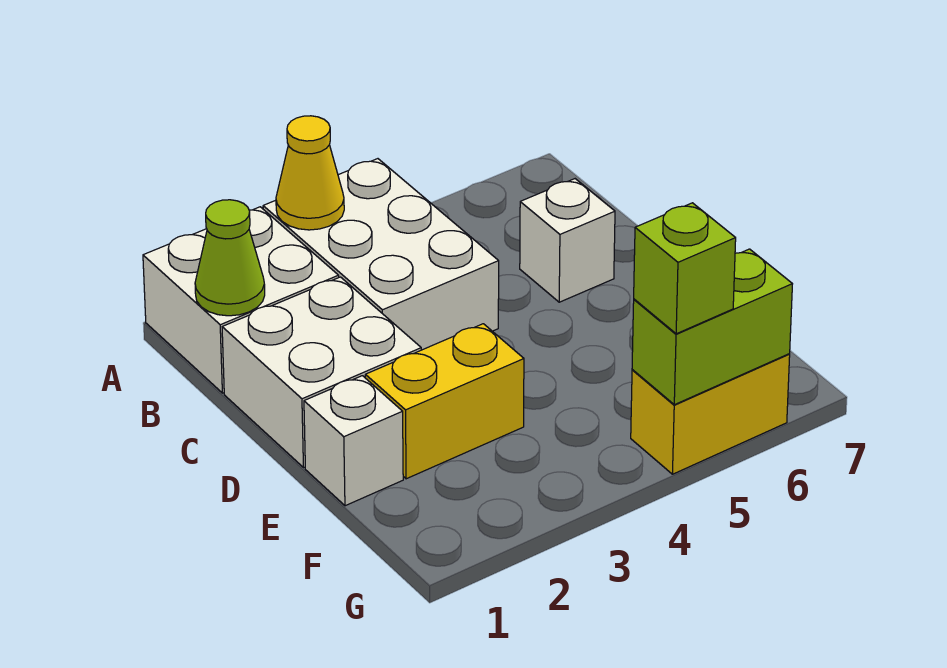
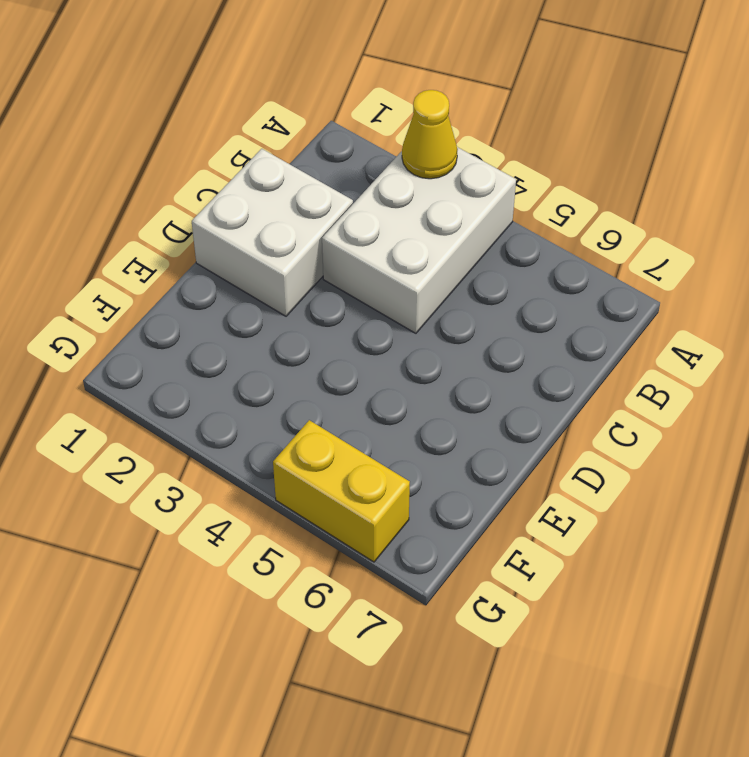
none -> white brick A1:B2 level 1
none -> white brick C6 level 1

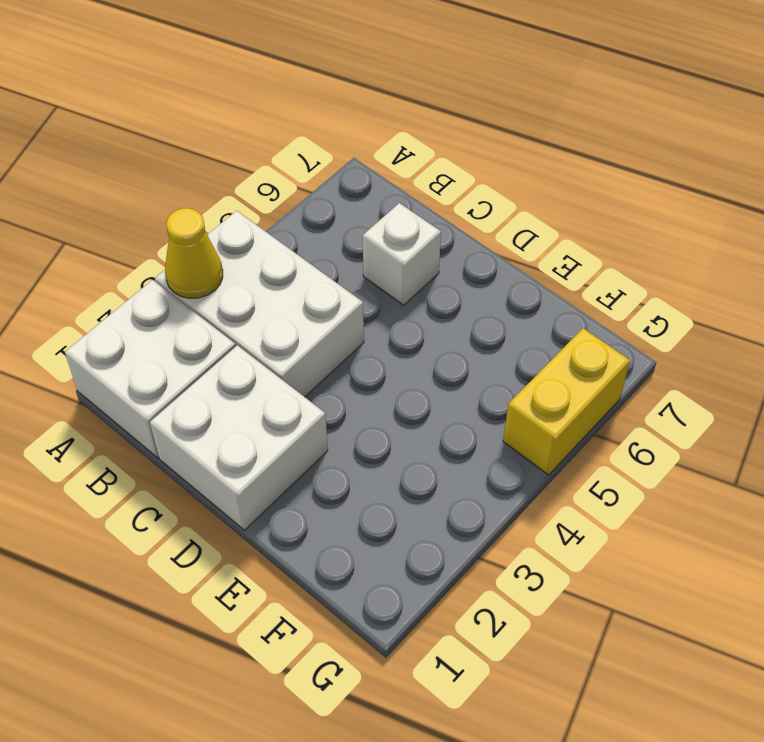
none -> white brick E1 level 1
none -> yellow brick E2:E3 level 1

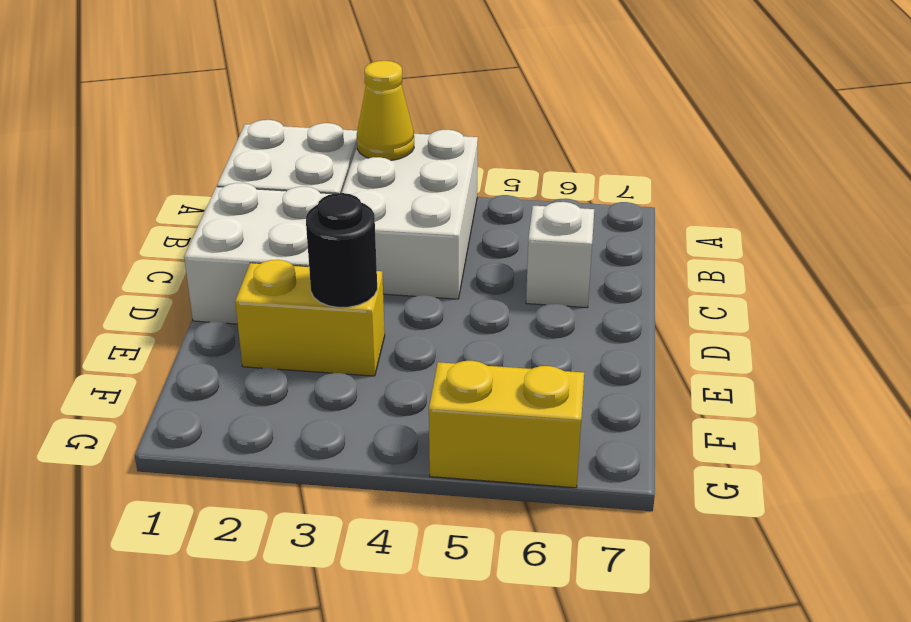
black round brick E3 level 2 -> none
none -> white brick E1 level 1
none -> lime cone B1 level 2

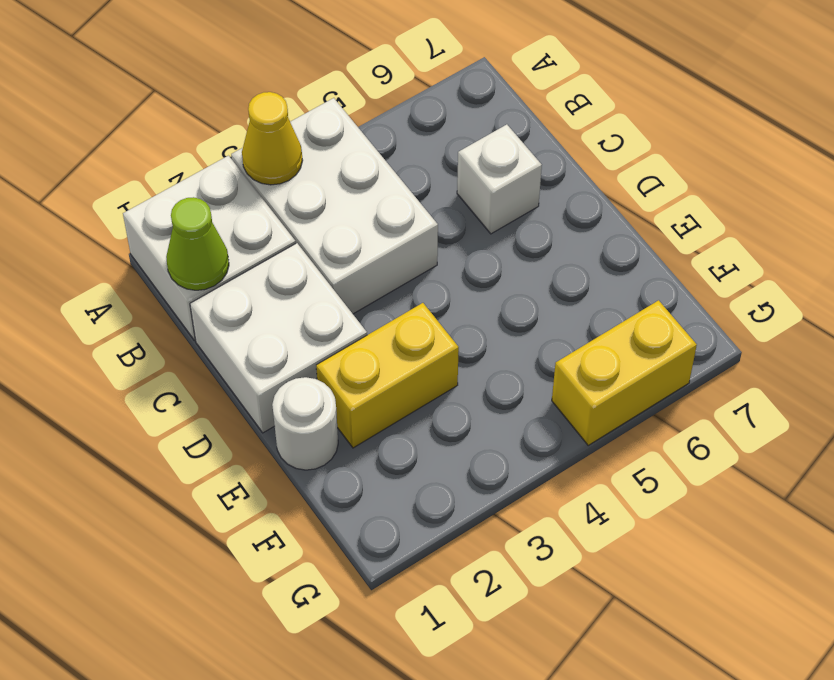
white round brick E1 level 1 -> white brick E1 level 1
none -> lime brick G5:G6 level 2
none -> lime brick G5 level 3

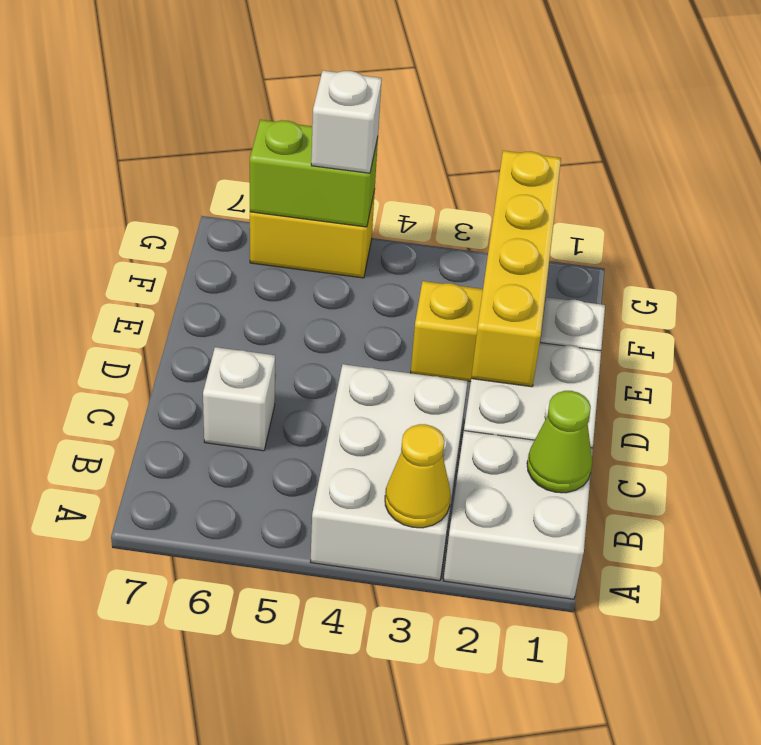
yellow brick D2:G2 level 2 -> none
white brick G5 level 3 -> lime brick G5 level 3

